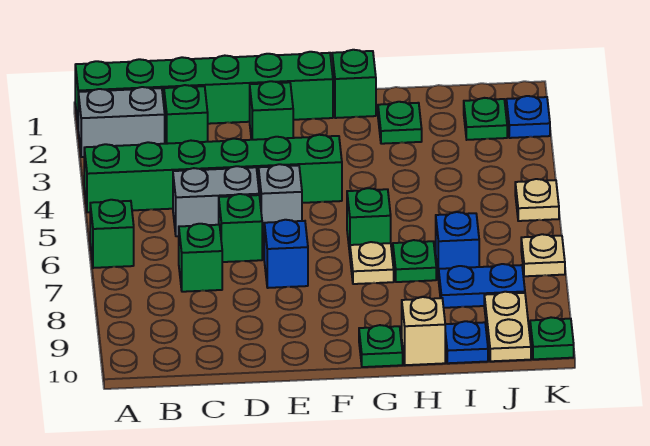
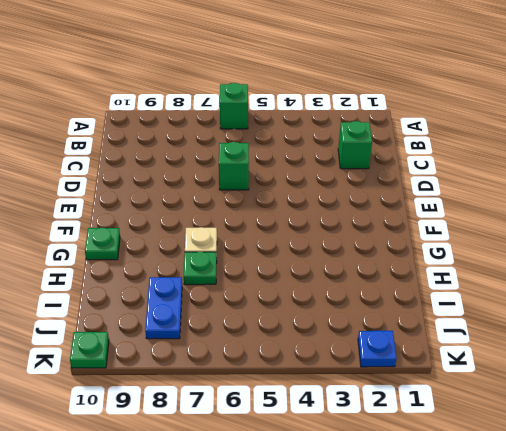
none -> green brick A1:F1 level 1
none -> grey brick A2:B2 level 1
none -> green brick A4:F4 level 1

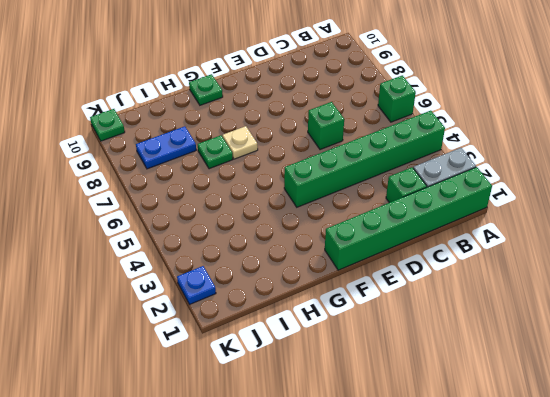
none -> grey brick C5:D5 level 1
none -> green brick C7 level 1
none -> green brick E2 level 1

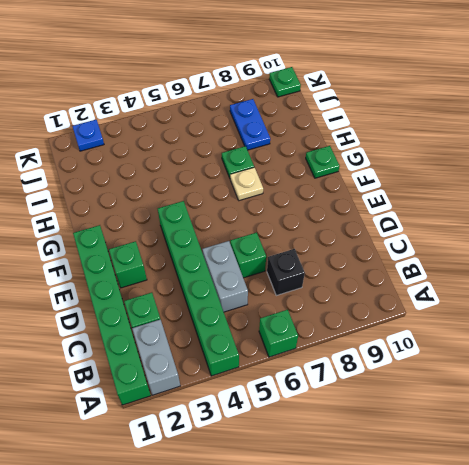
black brick C7 level 1 -> green brick C7 level 1
none -> grey brick E5 level 1
none -> blue brick E7 level 1
none -> green brick G1 level 1

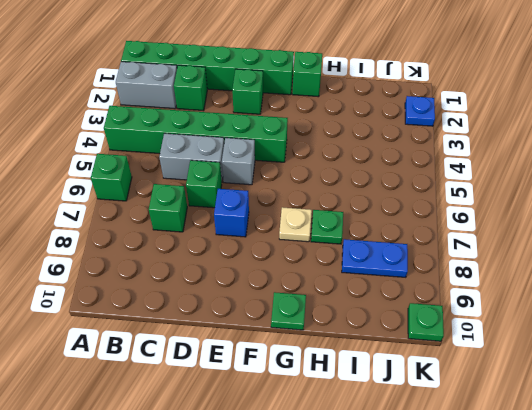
none -> green brick G6 level 1
none -> green plate H2 level 1
none -> tan brick H10 level 1

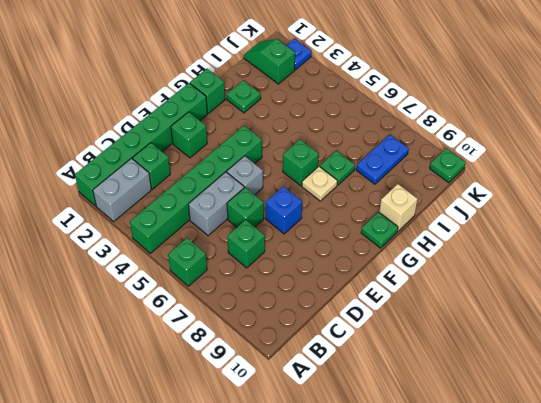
green slope J1:J2 level 1 top 2 -> green plate J2 level 1
none -> blue brick I7 level 1
none -> blue plate I10 level 1
none -> tan plate J9:J10 level 1

